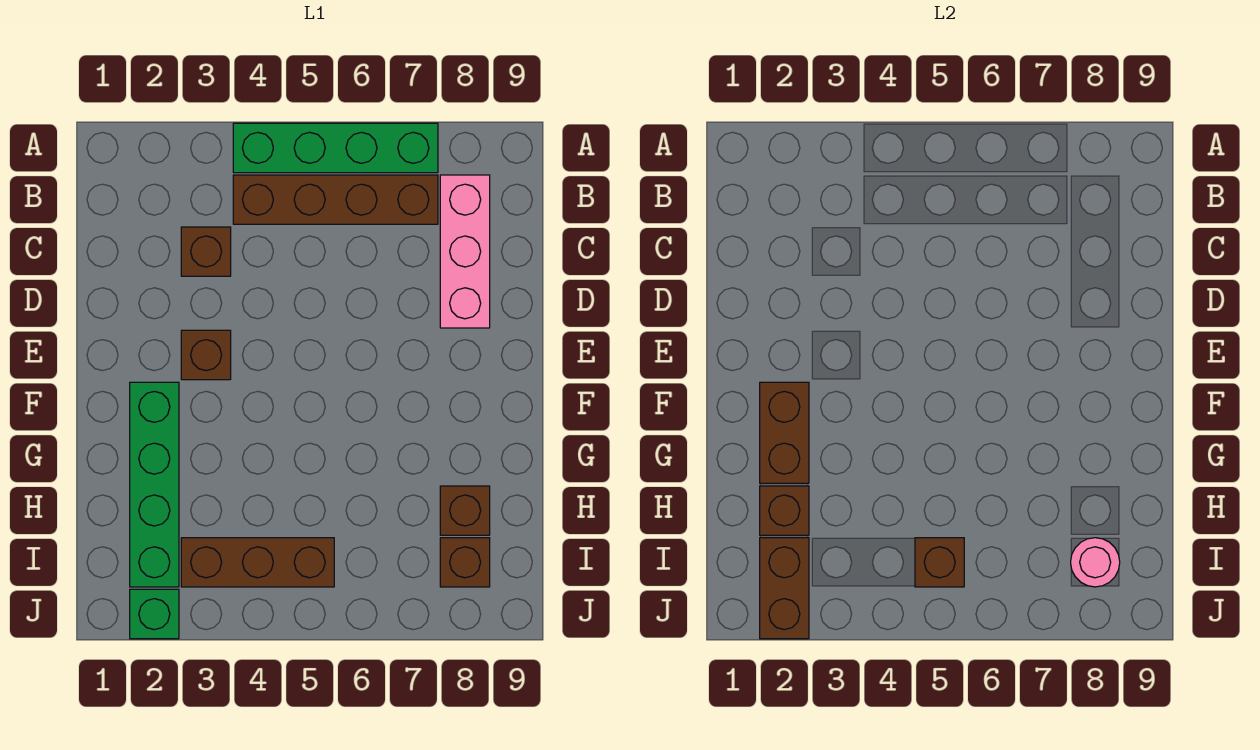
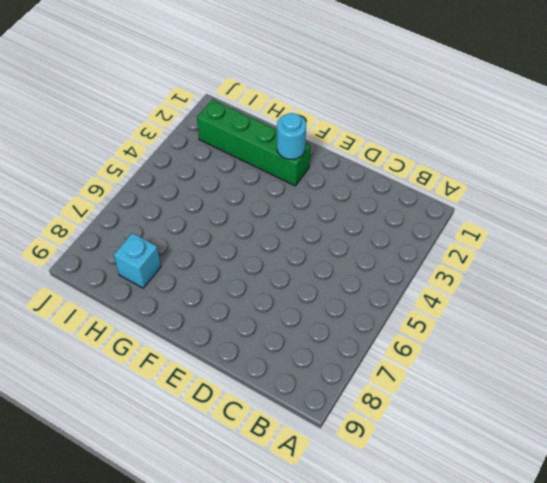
cyan round brick F2 level 2 -> brown brick F2:G2 level 2
cyan brick H8 level 1 -> brown brick H8 level 1
none -> green brick A4:A7 level 1
none -> brown brick B4:B7 level 1
none -> pink brick B8:D8 level 1

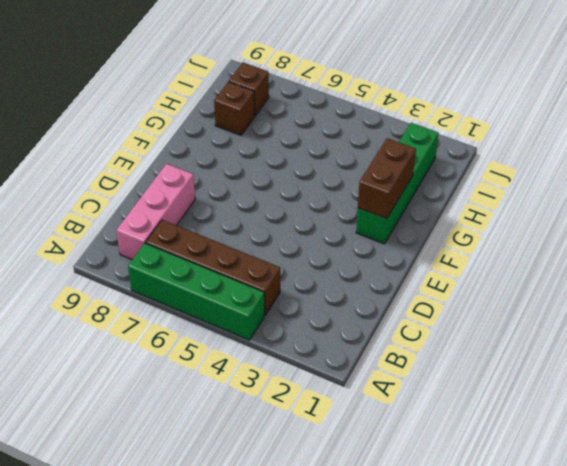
none -> brown brick C3 level 1
none -> brown brick E3 level 1
none -> brown brick I3:I5 level 1

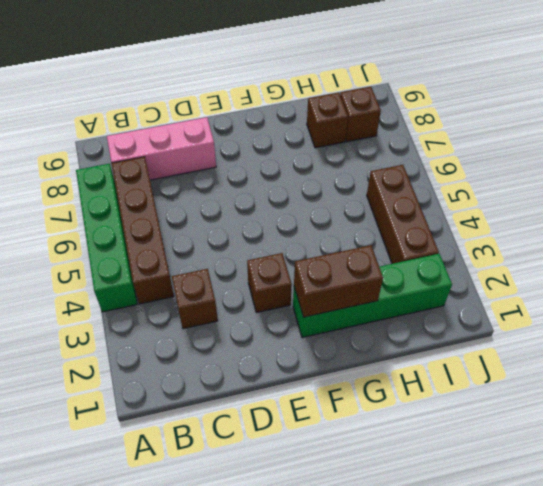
none -> green brick J2 level 1
none -> brown brick H2 level 2
none -> brown brick I2:J2 level 2

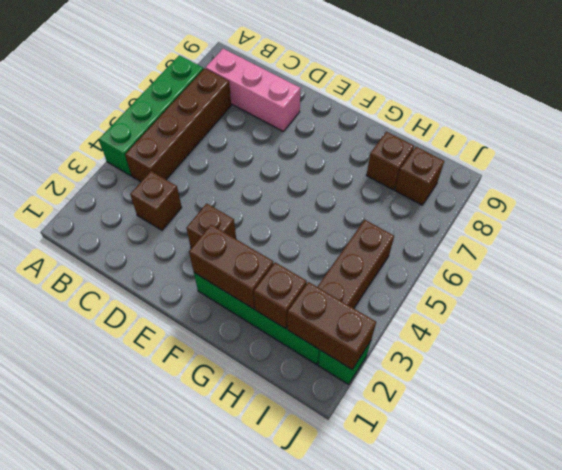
none -> brown brick I5 level 2
none -> pink round brick I8 level 2

